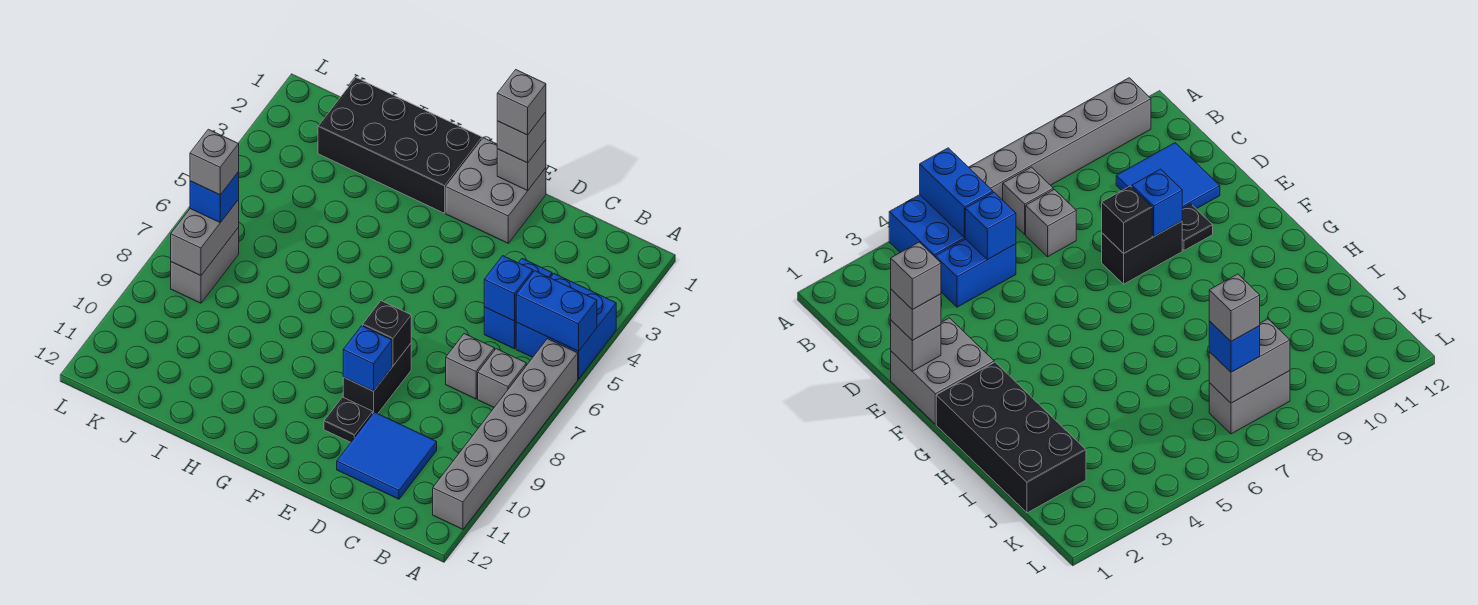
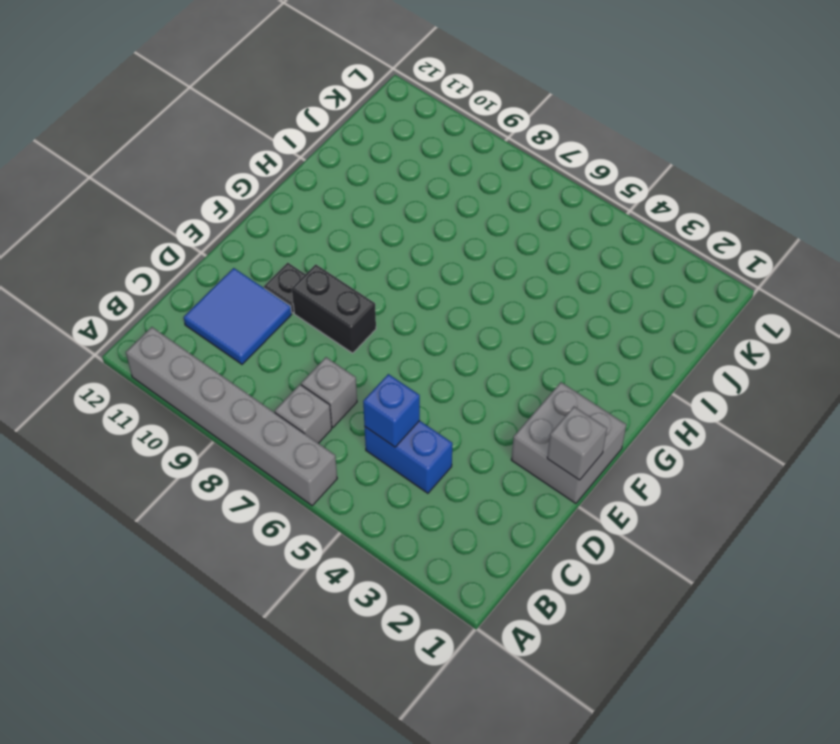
none -> blue brick A4:B5 level 1
none -> black brick G1:J2 level 1
none -> grey brick K7:K8 level 1

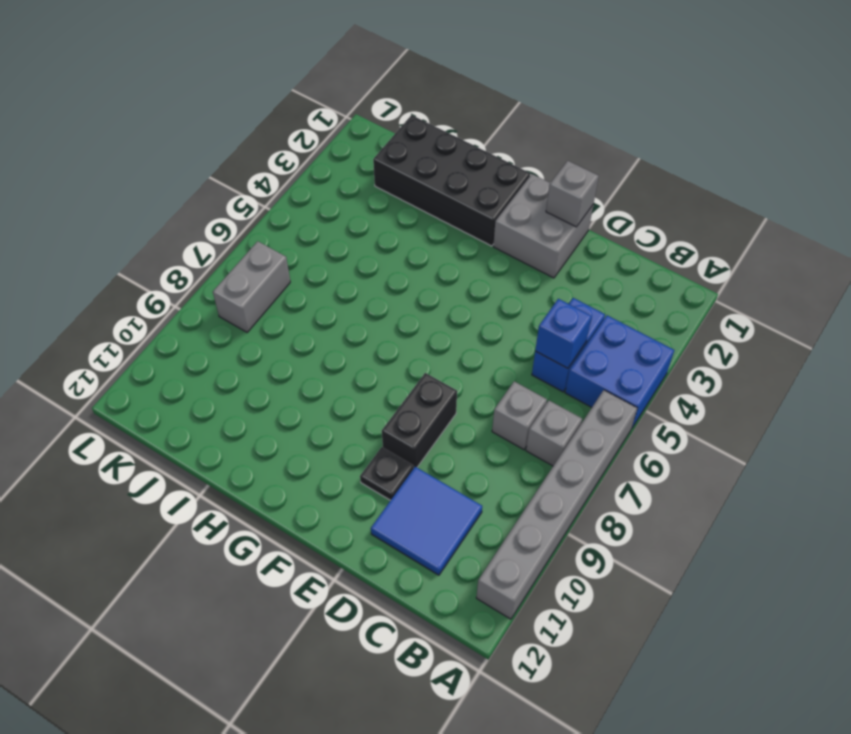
none -> blue brick A5:B5 level 2
none -> black brick E8 level 2
none -> blue brick E9 level 2

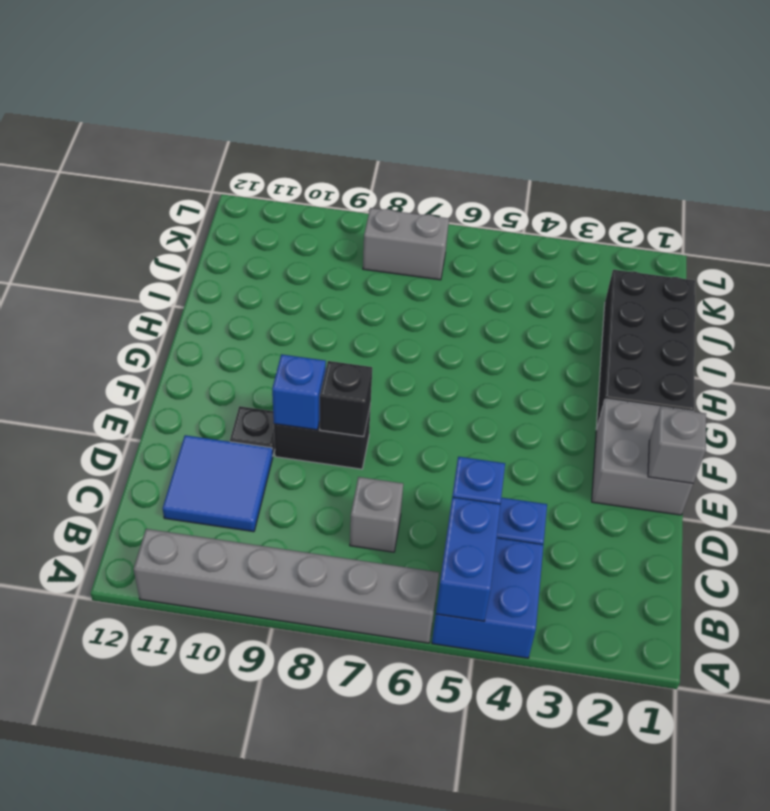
none -> grey brick B7 level 1
none -> grey brick K7:K8 level 2
none -> grey brick E1 level 3

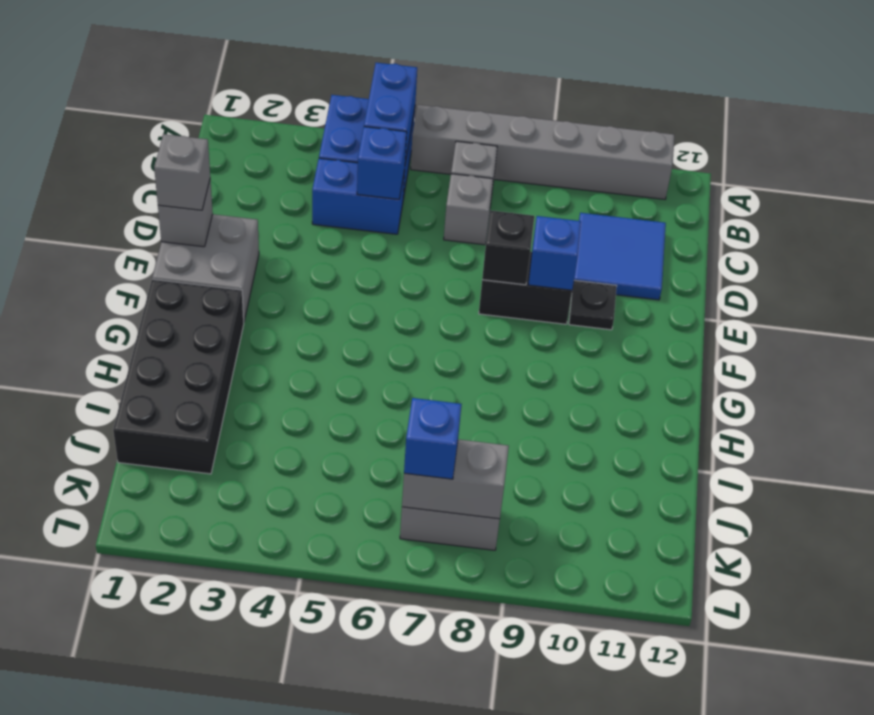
none -> grey brick E1 level 4
none -> grey brick K7 level 4

